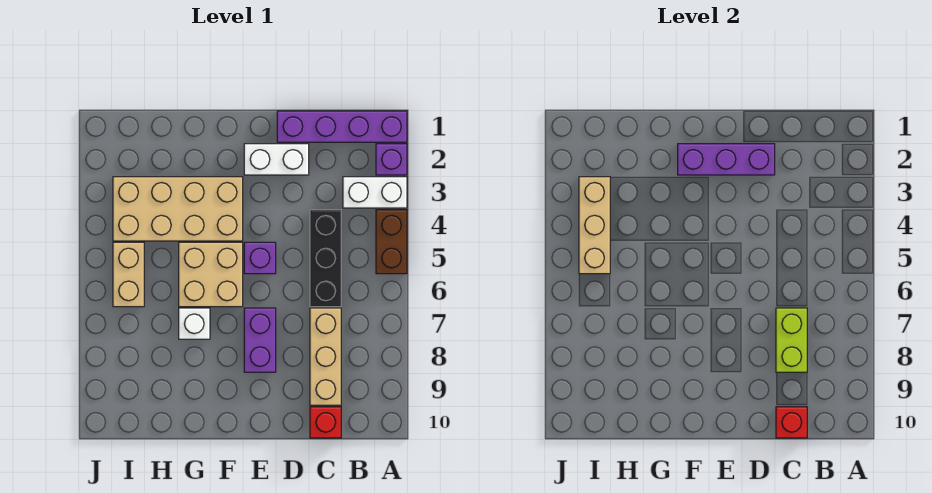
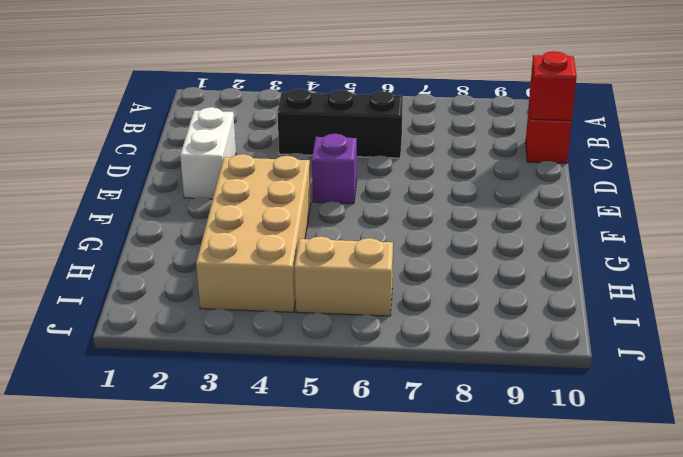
none -> purple brick A1:D1 level 1
none -> purple brick A2 level 1
none -> white brick A3:B3 level 1

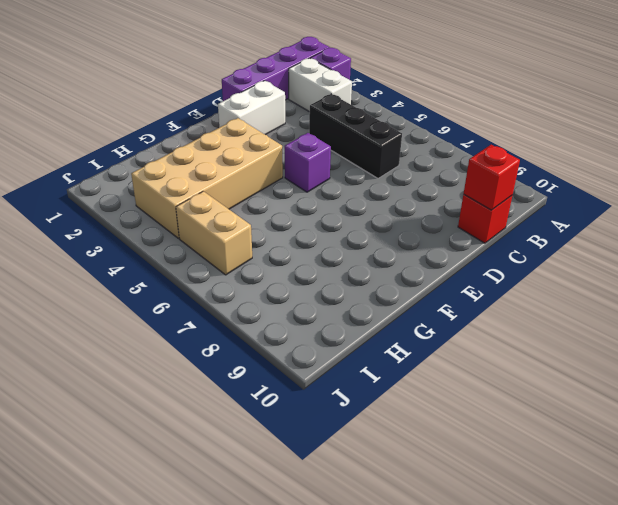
white brick B2:B3 level 1 -> white brick A3:B3 level 1
none -> brown brick A4:A5 level 1
none -> tan brick C7:C9 level 1
none -> purple brick E7:E8 level 1

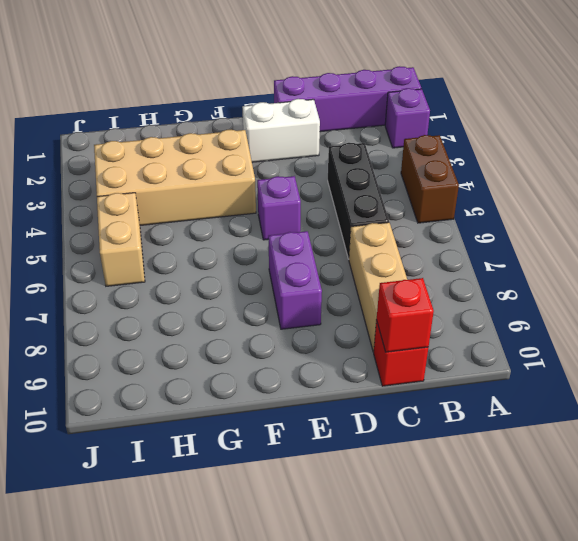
none -> white brick A3:B3 level 1
none -> tan brick F5:G6 level 1
none -> white brick G7 level 1

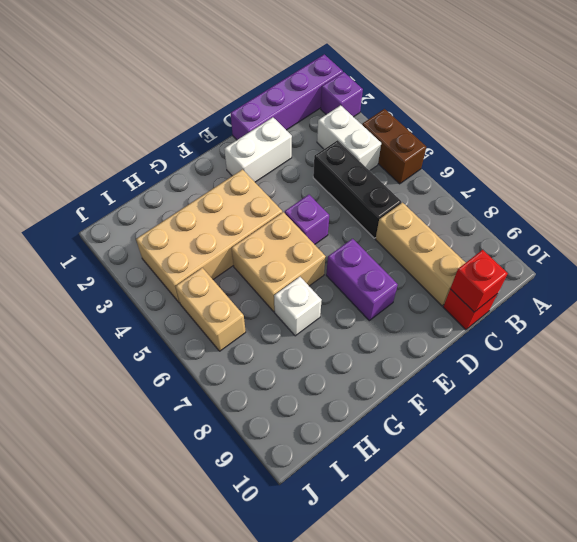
white brick B3:B4 level 1 -> white brick A3:B3 level 1
none -> lime brick C7:C8 level 2
none -> purple brick D2:F2 level 2
none -> tan brick I3:I5 level 2

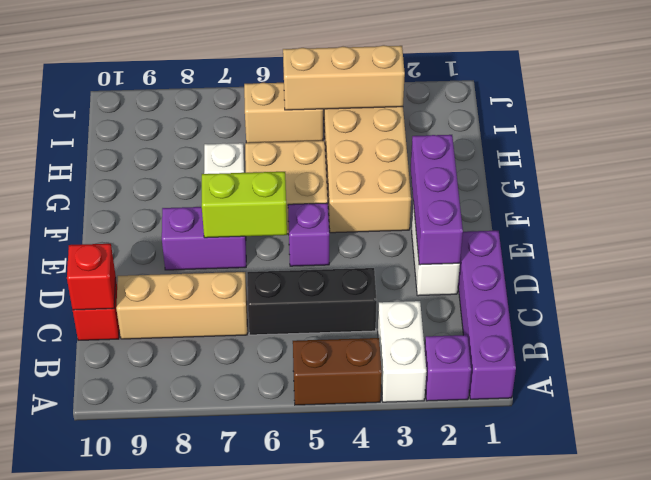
lime brick E6:E7 level 2 -> lime brick C7:C8 level 2

